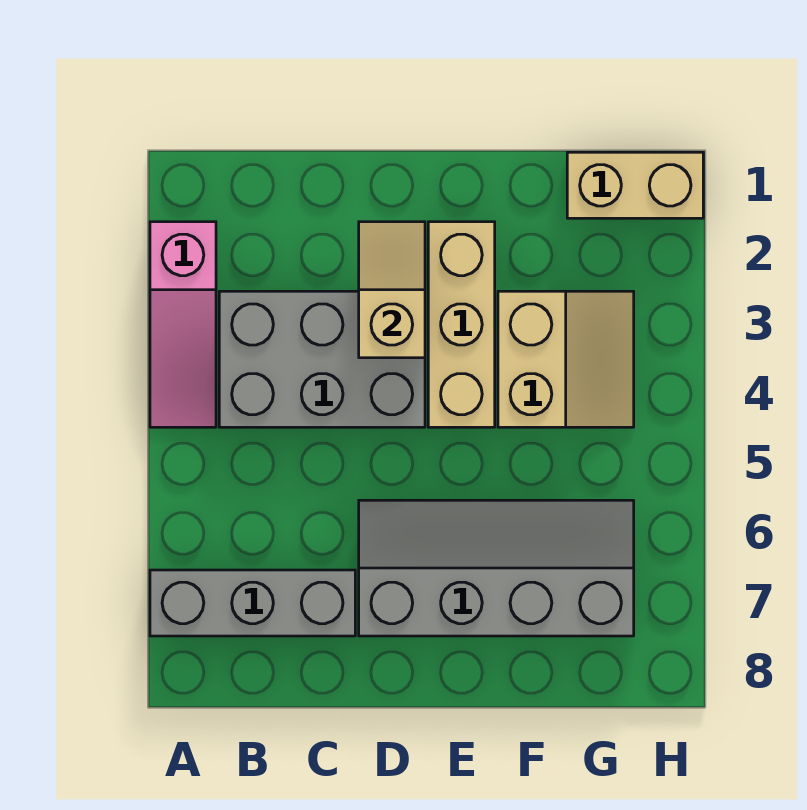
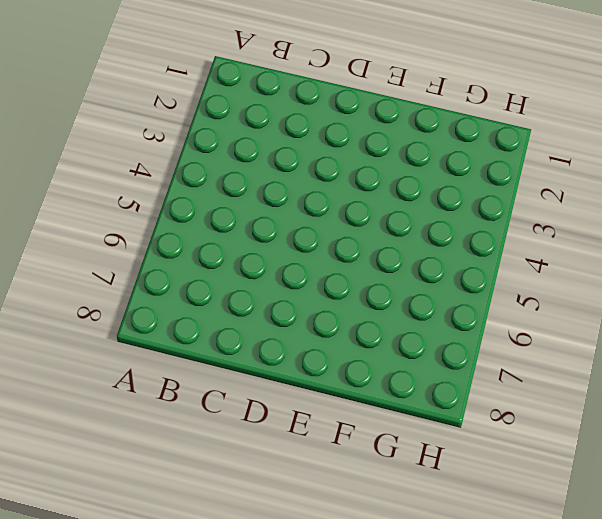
none -> pink slope A2:A4 level 1 top 2
none -> grey brick A7:C7 level 1

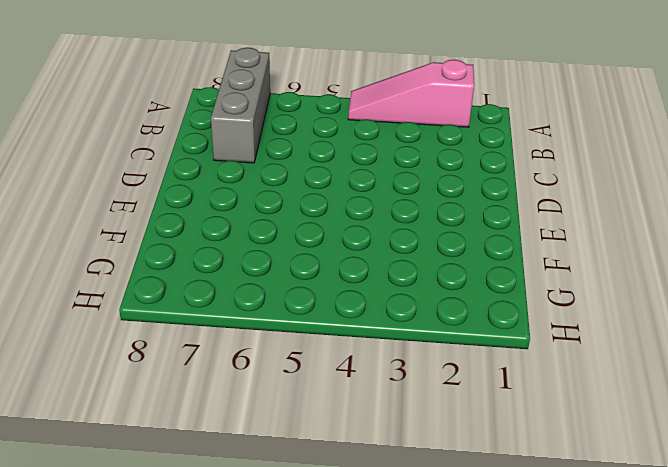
none -> grey brick B3:D4 level 1
none -> grey slope D6:G7 level 1 top 7

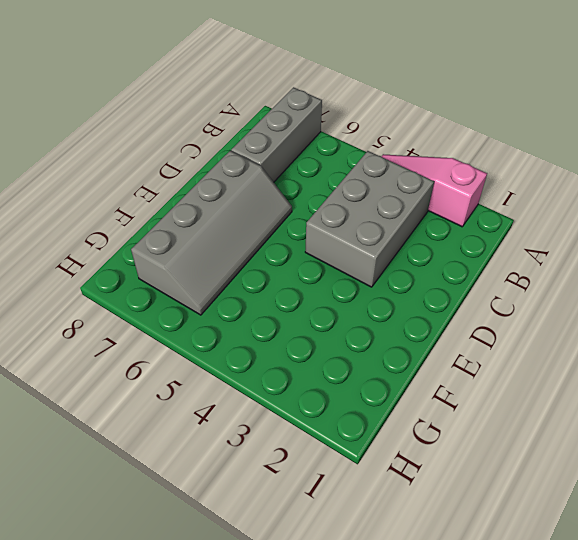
none -> tan brick E2:E4 level 1
none -> tan slope F3:G4 level 1 top F

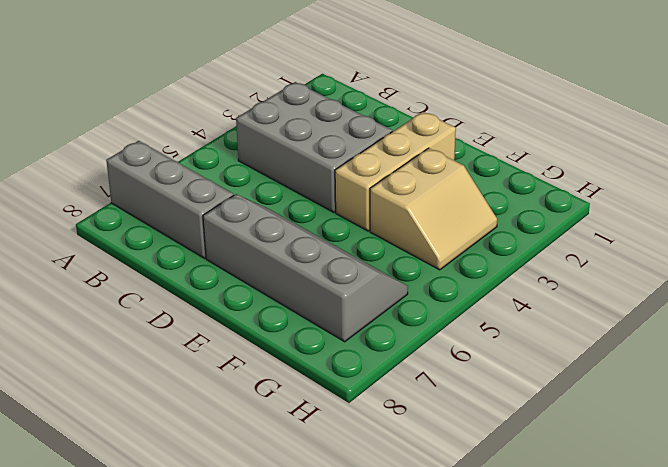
none -> pink slope A2:A4 level 1 top 2
none -> tan brick G1:H1 level 1

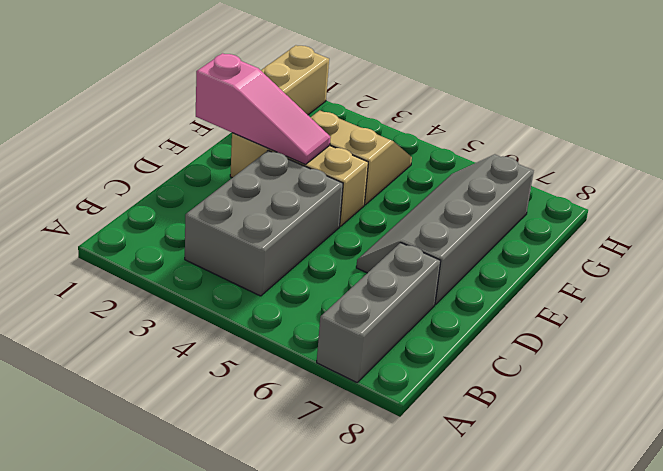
pink slope E1:E3 level 2 top 1 -> pink slope A2:A4 level 1 top 2
none -> tan slope D2:D3 level 2 top 3

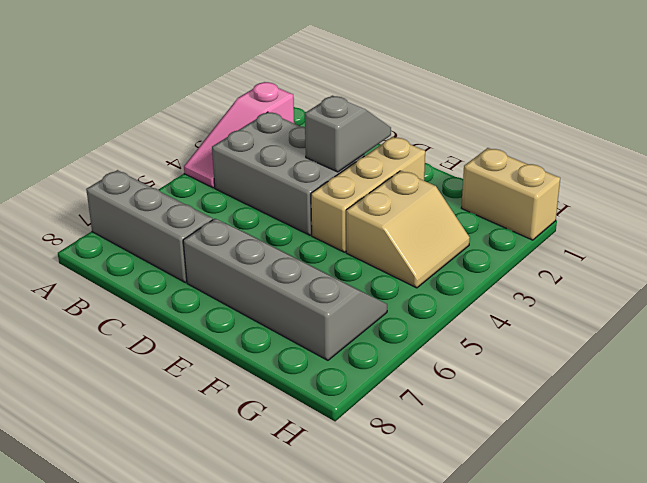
grey slope D2:D3 level 2 top 3 -> tan slope D2:D3 level 2 top 3

